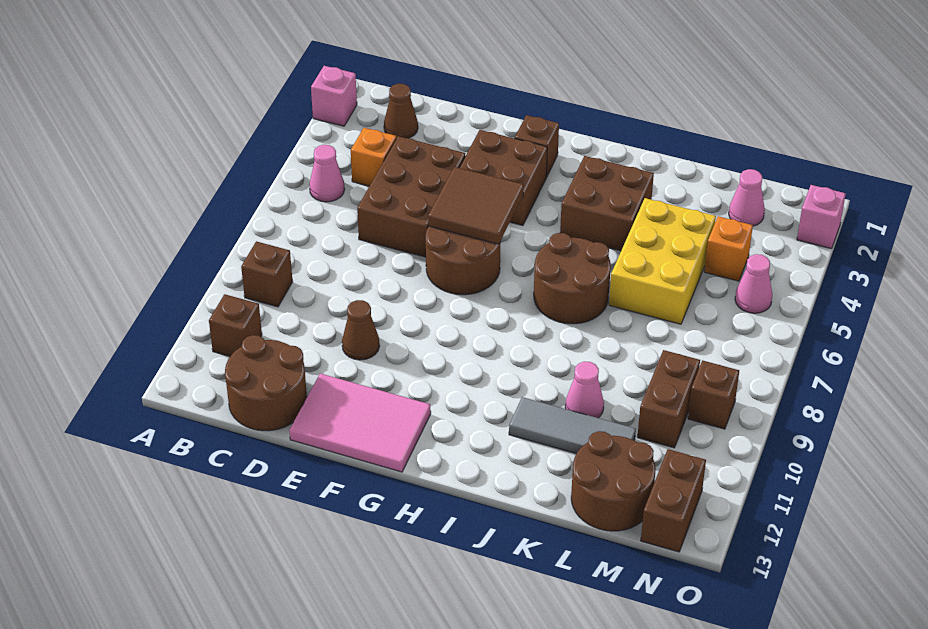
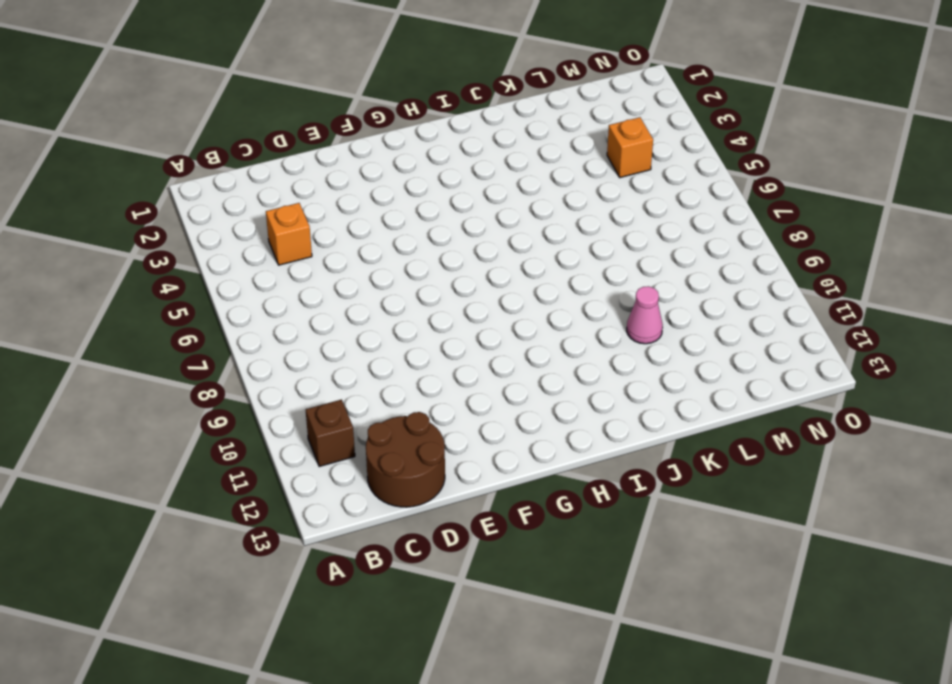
none -> pink brick A2 level 1
none -> pink cone B5 level 1
none -> brown brick B9 level 1

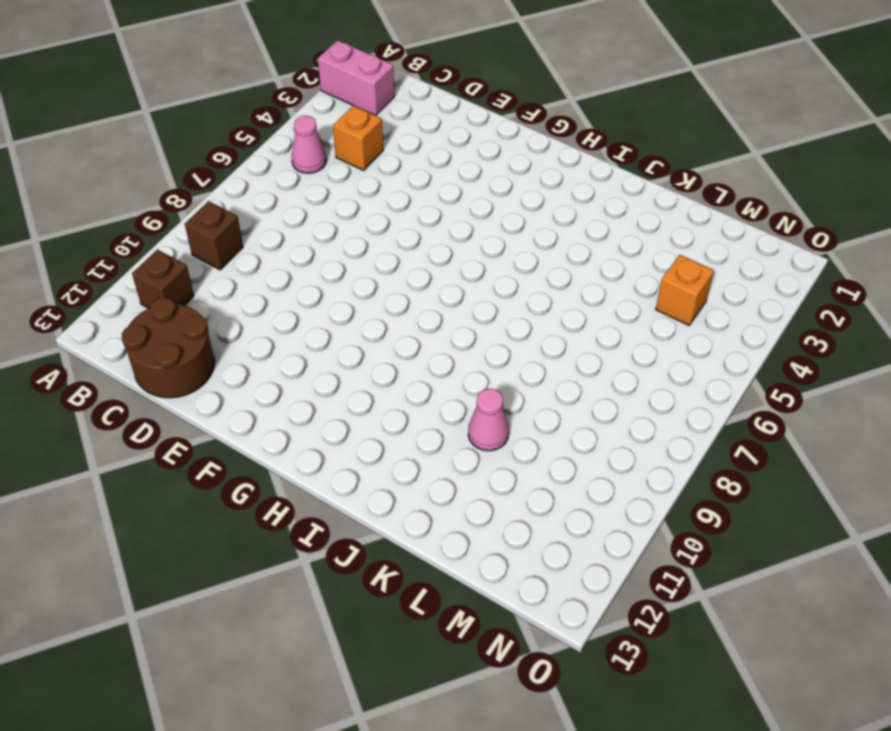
pink brick A2:B2 level 1 -> pink brick A2 level 1
none -> brown cone C2 level 1
none -> brown brick D4:E6 level 1
none -> brown cone E10 level 1

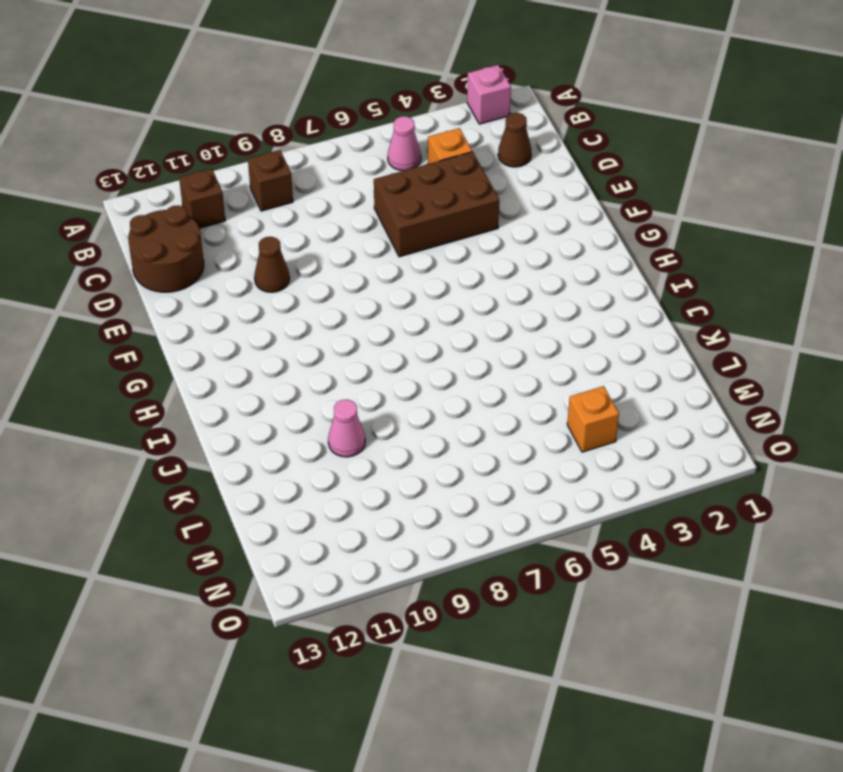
none -> pink tile E12:G13 level 1
none -> brown brick F3:G4 level 1
none -> brown round brick F6:G7 level 1

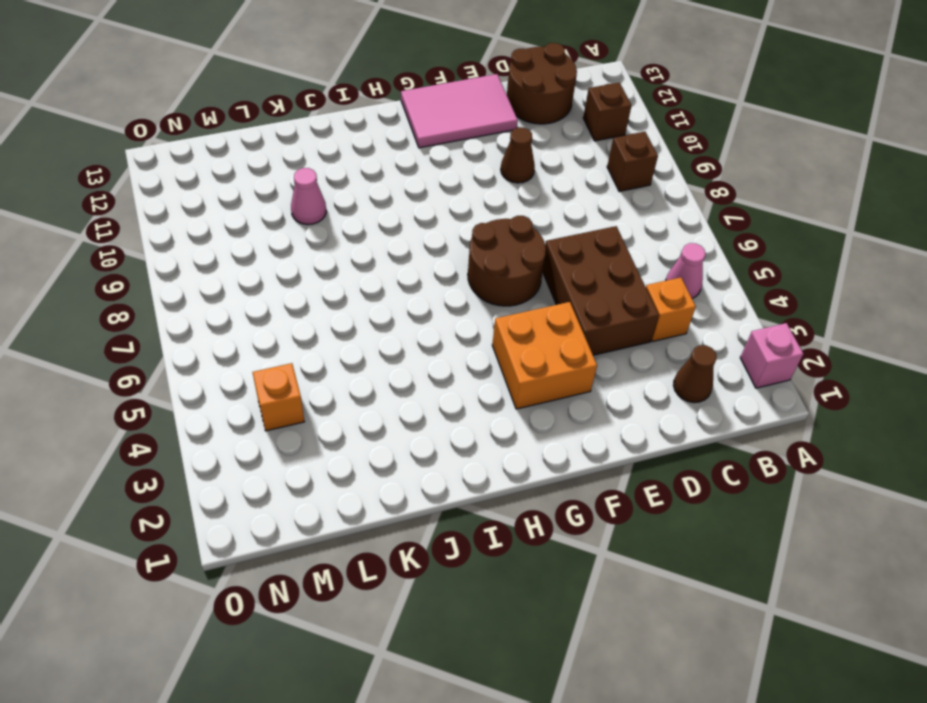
orange brick F3:G4 level 1 -> brown brick F3:G4 level 1
none -> brown brick G2 level 1
none -> brown brick I3:J4 level 1
none -> brown round brick I6:J7 level 1

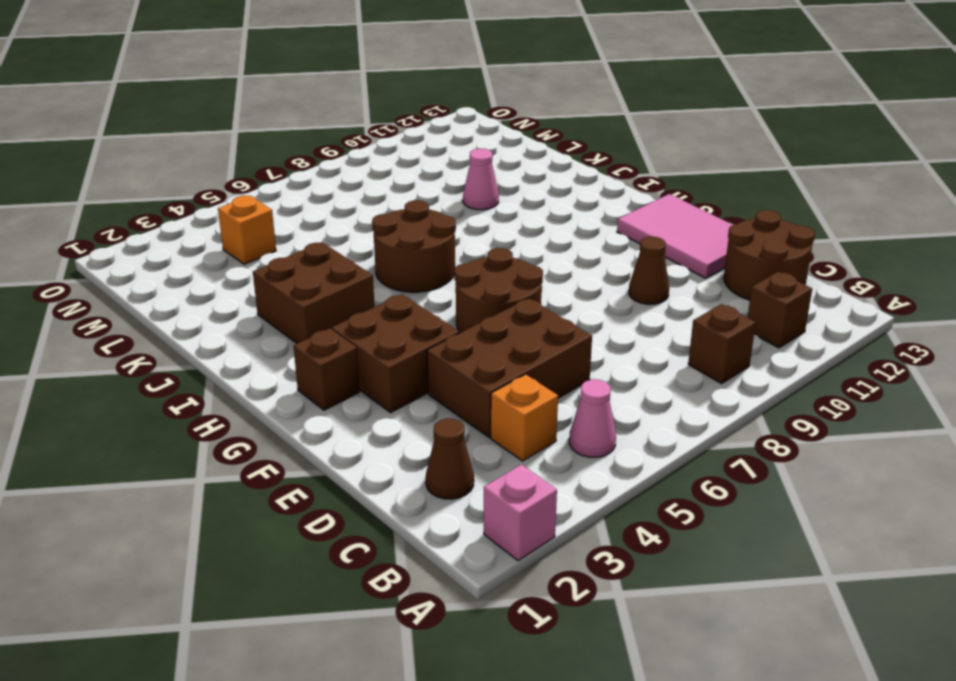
none -> grey tile J11:L11 level 1
none -> yellow brick K4:L6 level 1
none -> brown round brick L12:M13 level 1

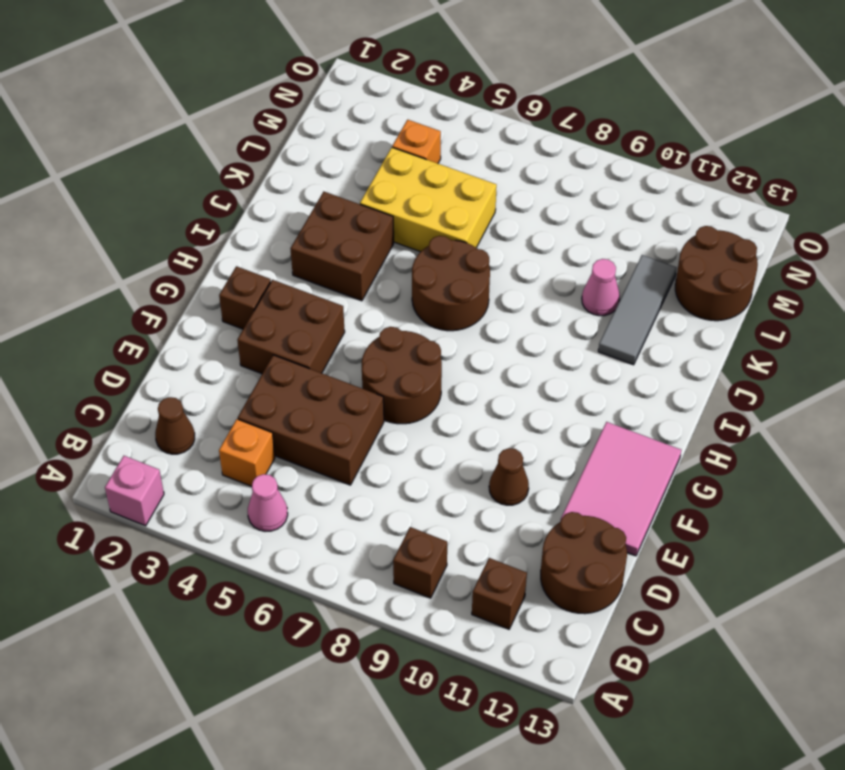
none -> pink cone M2 level 1
none -> brown brick M9:M10 level 1
none -> pink cone N5 level 1

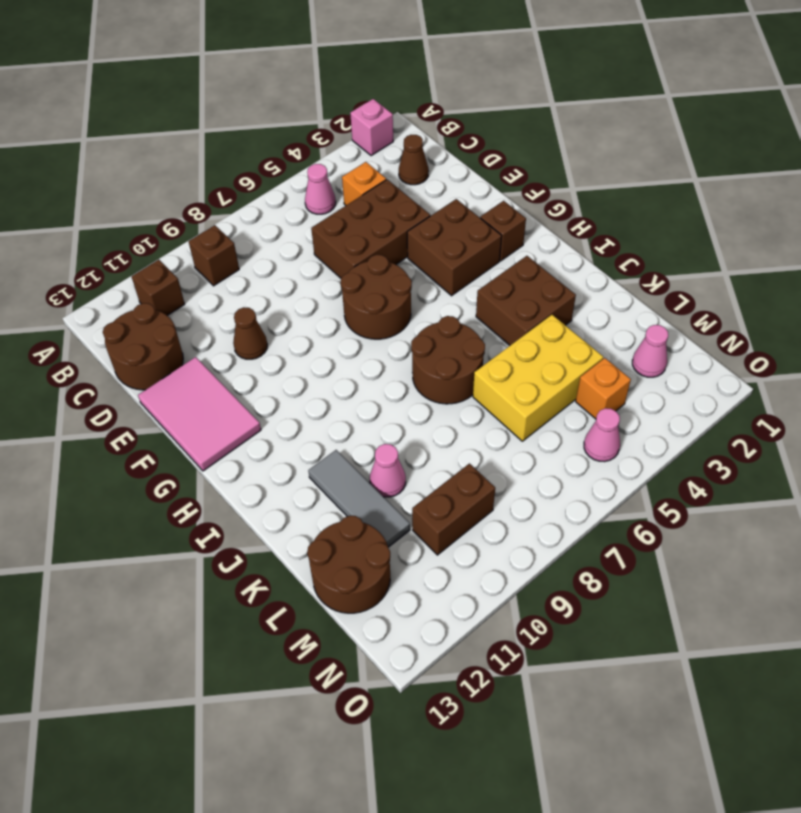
none -> brown brick N9 level 1
none -> brown brick N12:N13 level 1
none -> pink brick O2 level 1

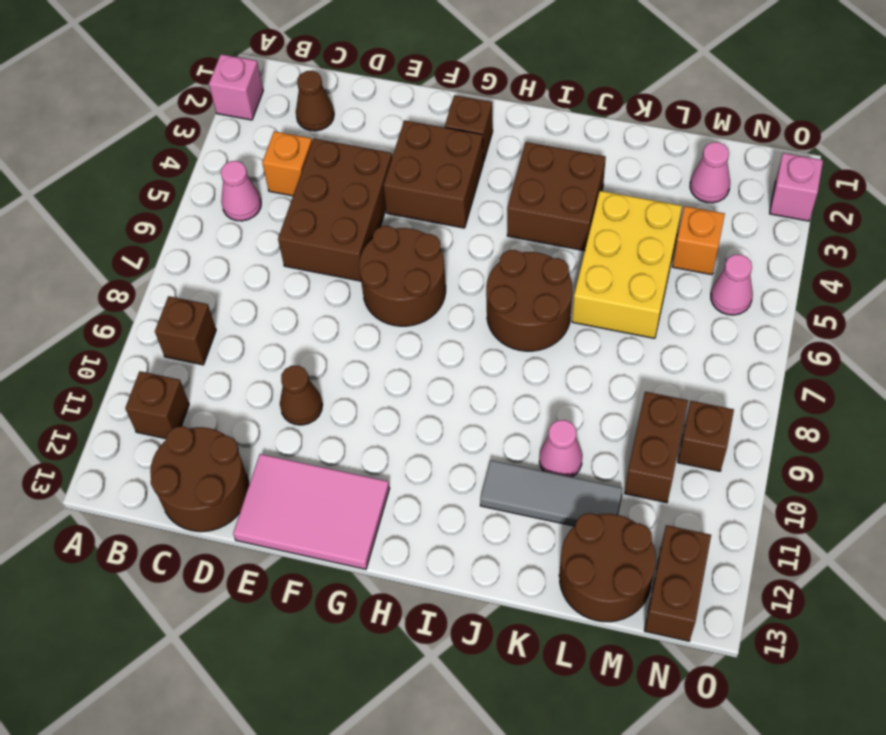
none -> brown tile F5:G6 level 2

